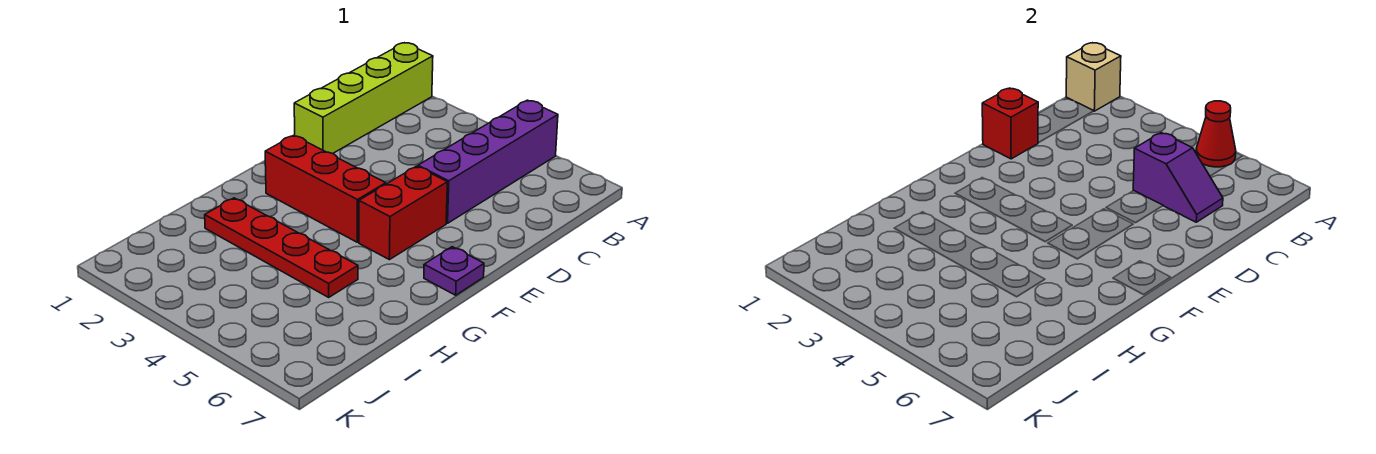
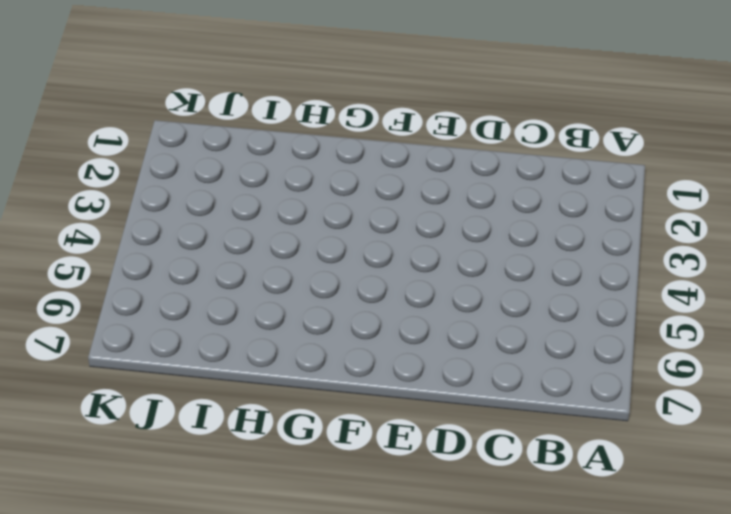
none -> lime brick A1:D1 level 1
none -> purple brick A5:D5 level 1

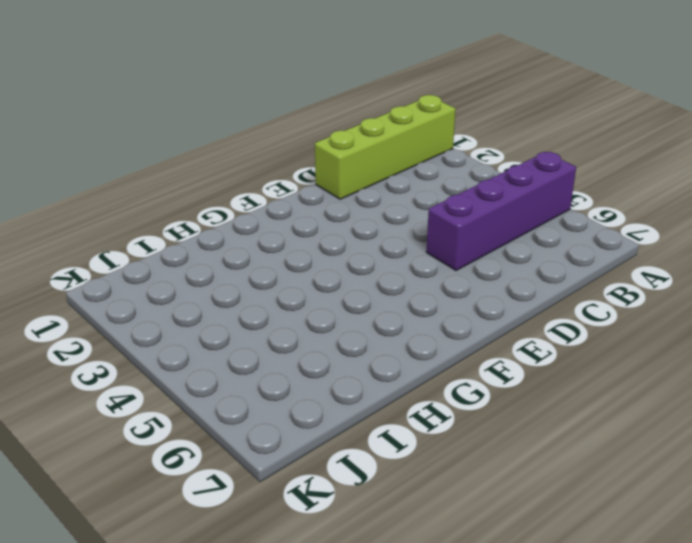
none -> red brick E5:F5 level 1
none -> red brick F2:F4 level 1

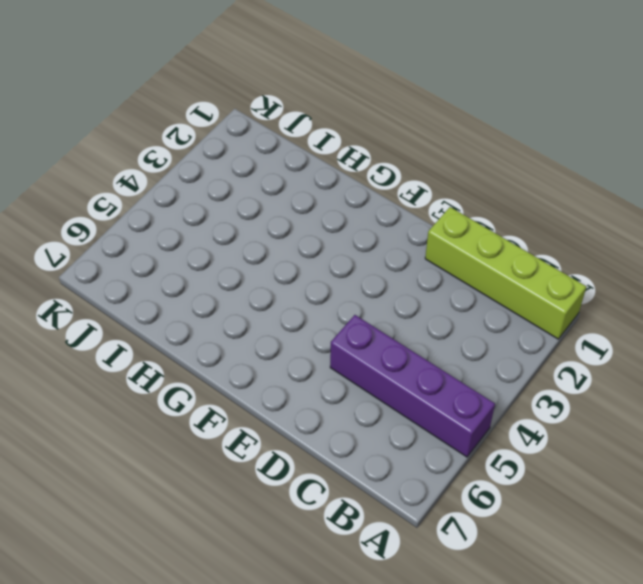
none -> red brick E5:F5 level 1
none -> red brick F2:F4 level 1

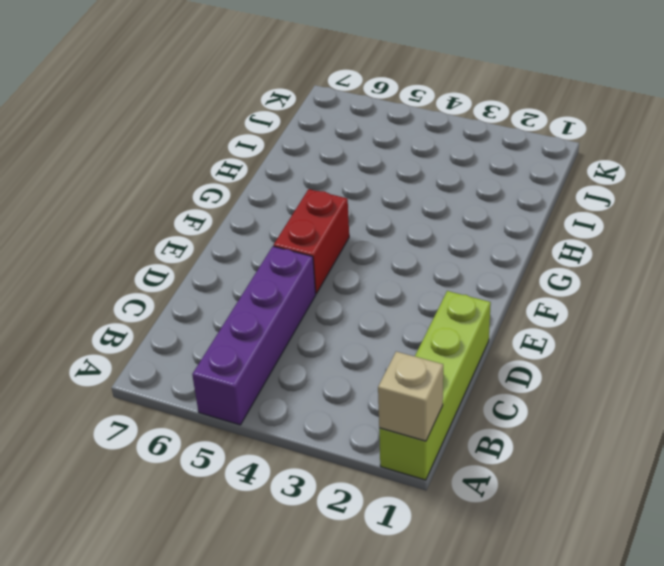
none -> red brick F2:F4 level 1
none -> purple plate F7 level 1

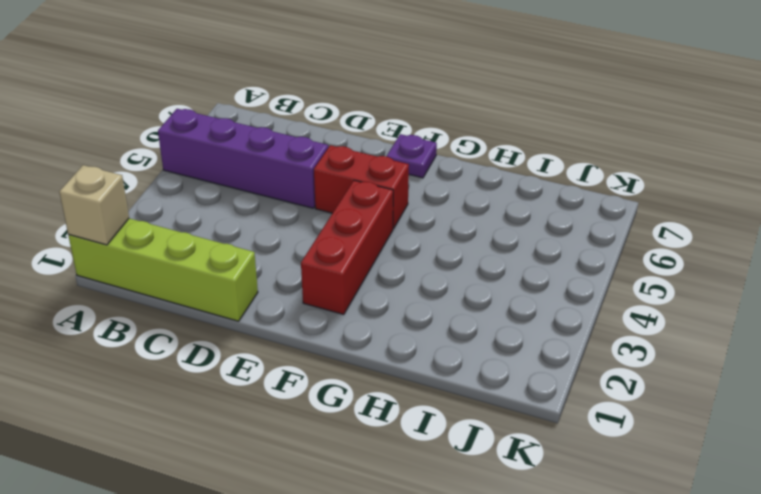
none -> red plate H2:H5 level 1
none -> red cone A5 level 2

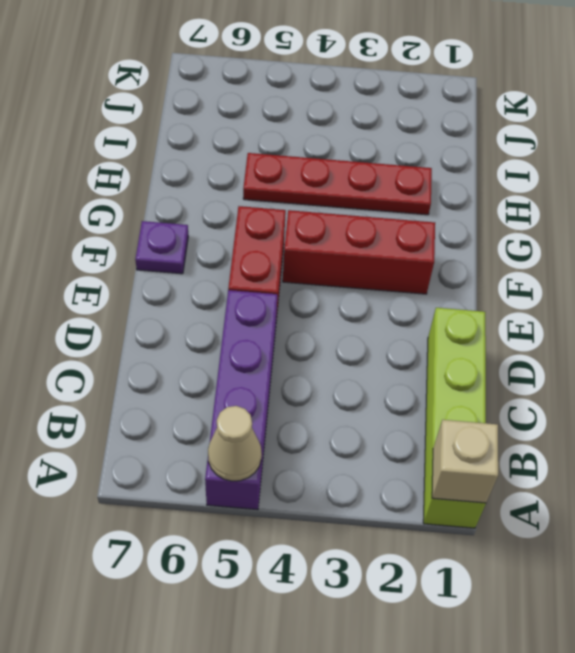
tan cone A5 level 2 -> red cone A5 level 2
none -> purple slope C5:C6 level 2 top 5
none -> red brick D1 level 2

